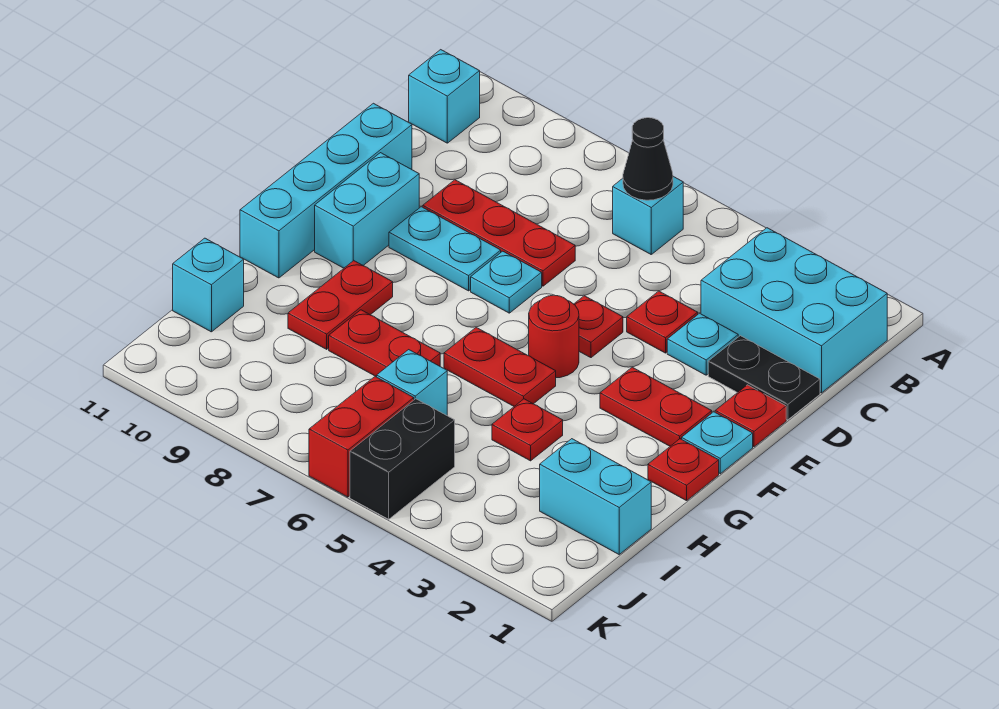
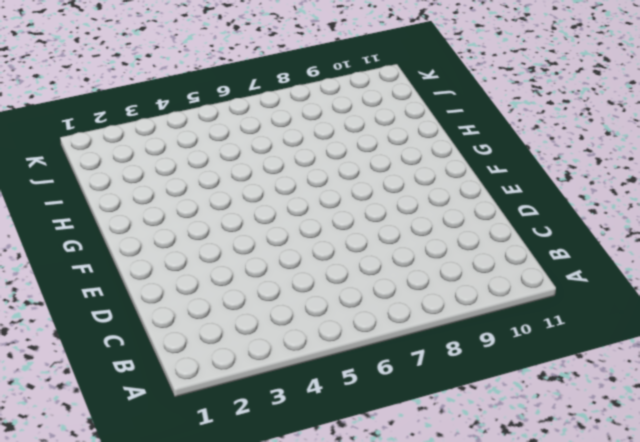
none -> cyan brick B1:C3 level 1
none -> cyan brick B6 level 1
none -> cyan brick B11 level 1

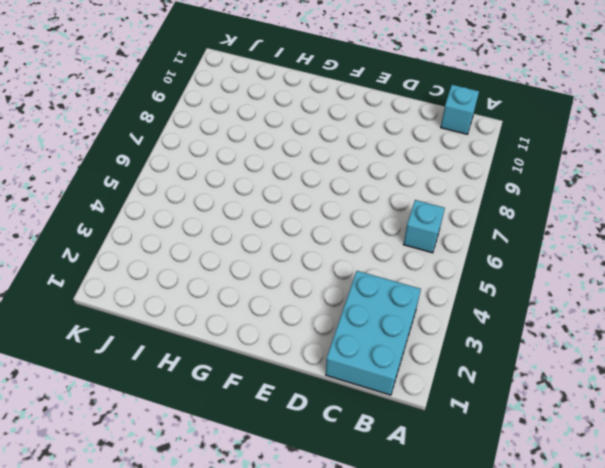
none -> black plate D1:D2 level 1
none -> cyan plate D3 level 1
none -> red plate D4 level 1

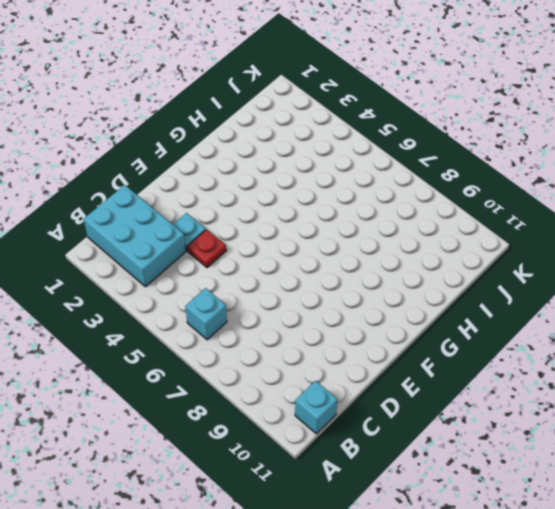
none -> black plate D1:D2 level 1
none -> red plate D7:D9 level 1
none -> cyan brick D11:G11 level 1

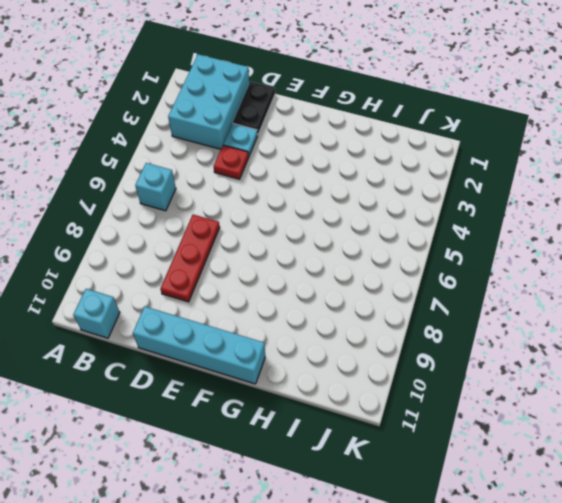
none -> red plate E1 level 1
none -> red plate E5 level 1
none -> cyan plate E7 level 1

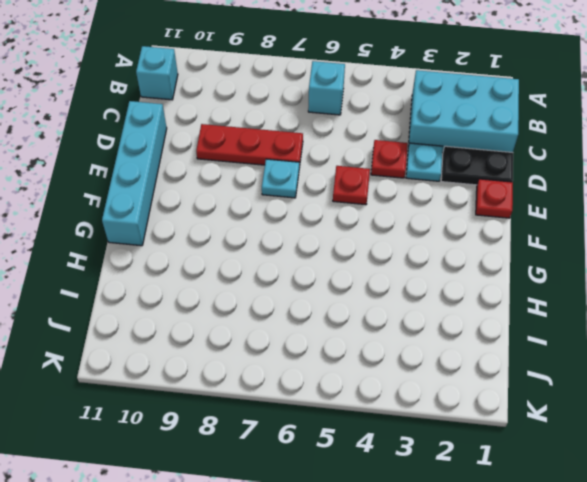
none -> cyan plate E8:E9 level 1
none -> cyan brick E10:F10 level 1
none -> cyan plate F1 level 1

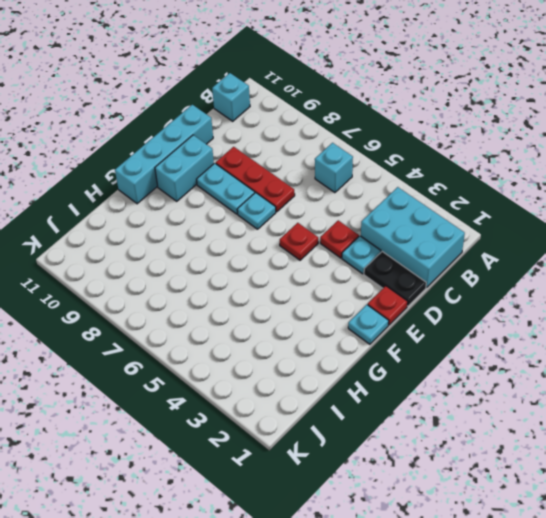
none -> red plate F2:F3 level 1
none -> red round brick F5 level 1
none -> red plate G1 level 1

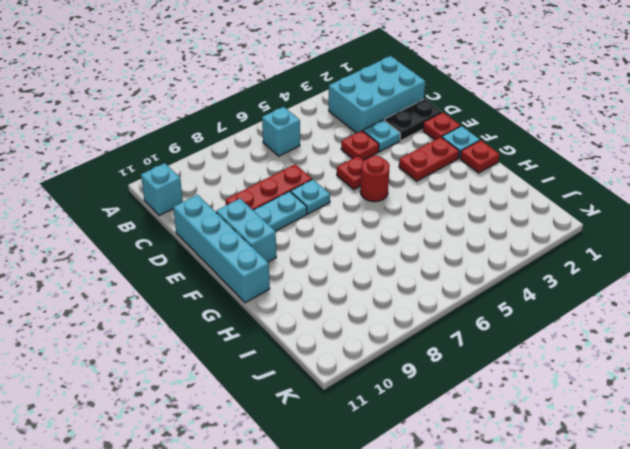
none -> red plate G5:G6 level 1
none -> red plate G9:H9 level 1
none -> red plate H4 level 1

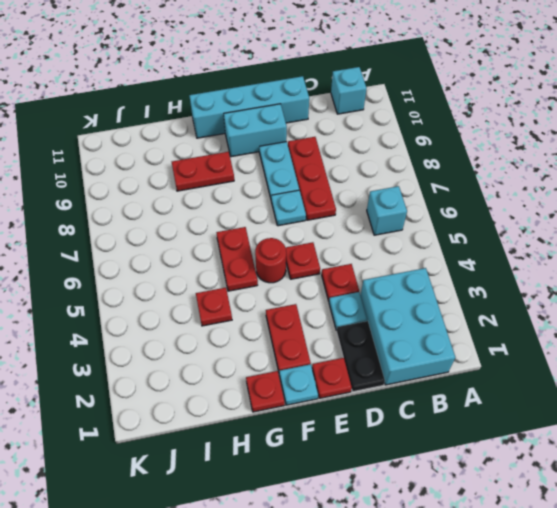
none -> red plate H7:H8 level 1
none -> cyan brick I1:I2 level 1
none -> cyan brick I6 level 1

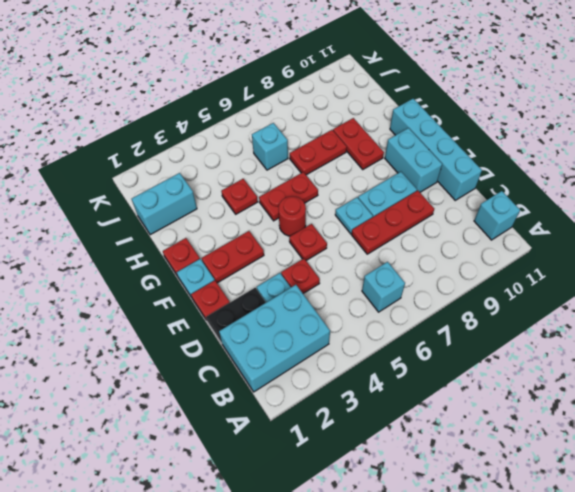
none -> cyan brick I11 level 1
none -> black brick J5:K5 level 1
none -> red brick J6:K6 level 1

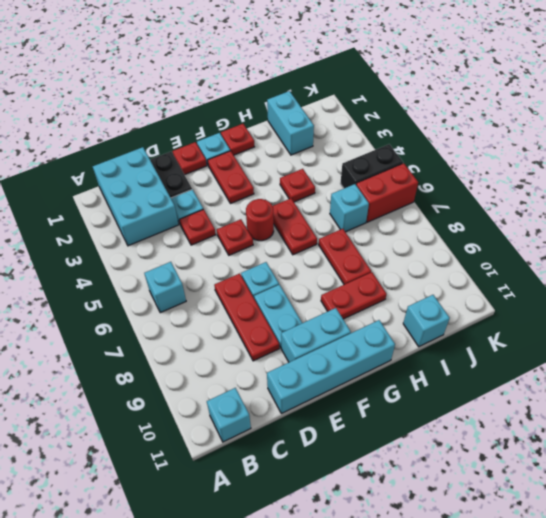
none -> black cone B6 level 2

